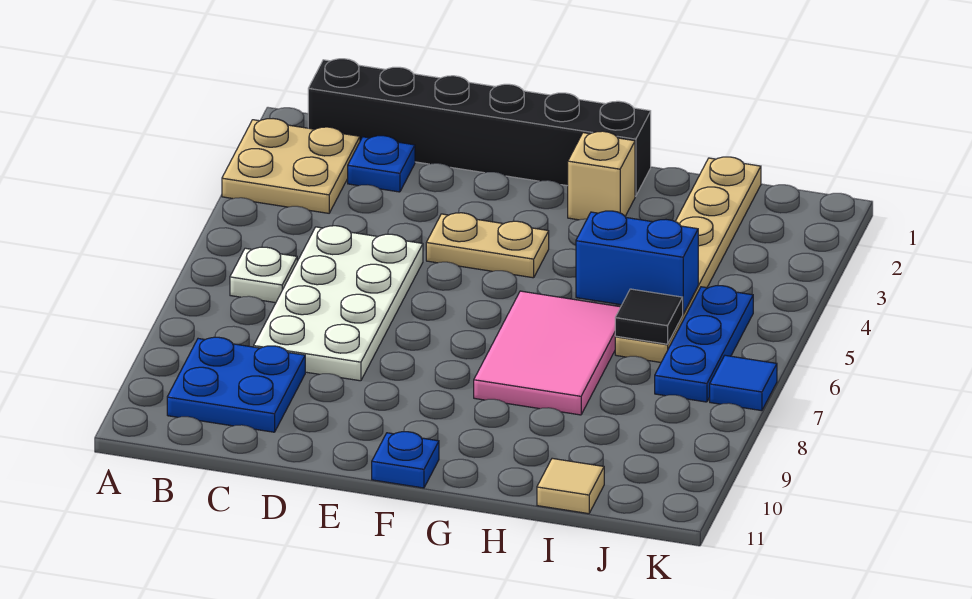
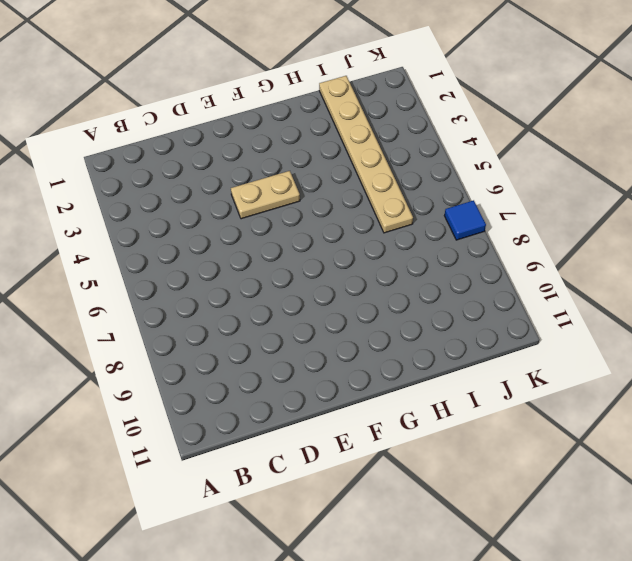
none -> tan plate A2:B3 level 1
none -> black brick B1:G1 level 1
none -> white plate B6 level 1

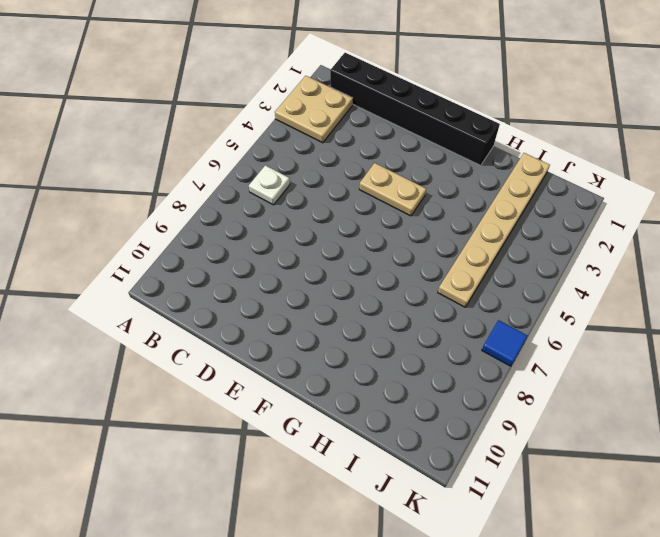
none -> blue plate B9:C10 level 1
none -> blue plate C2 level 1
none -> white plate C5:D8 level 1

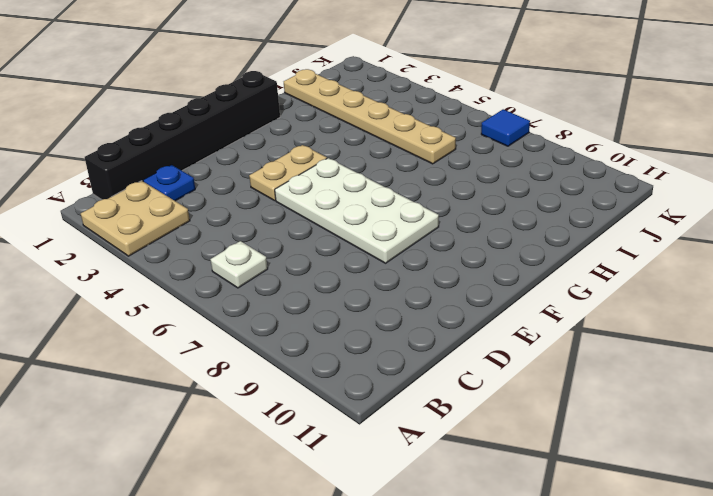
white plate E5:F8 level 1 -> white plate C5:D8 level 1
none -> blue plate B9:C10 level 1
none -> blue plate F11 level 1
none -> tan brick G2 level 1

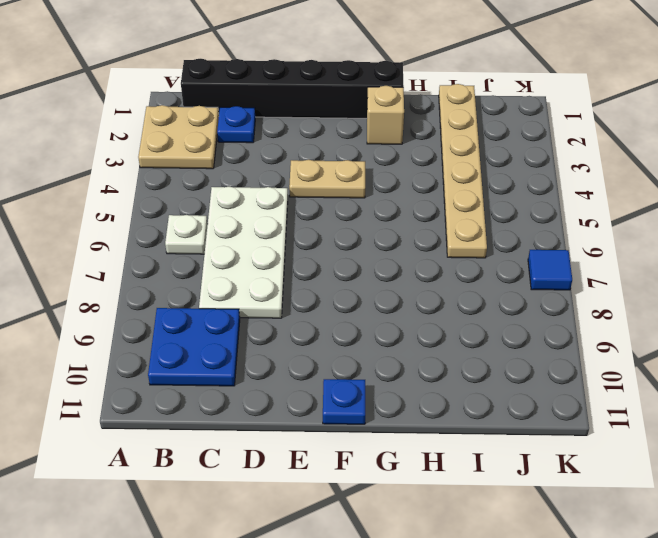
none -> pink tile G6:H8 level 1
none -> tan tile I11 level 1
none -> blue plate J5:J7 level 1

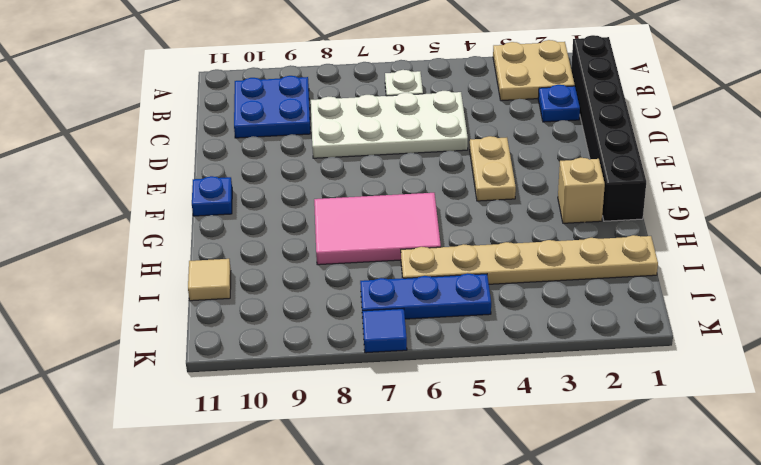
none -> blue brick H5:I5 level 2
none -> black tile I6 level 2

